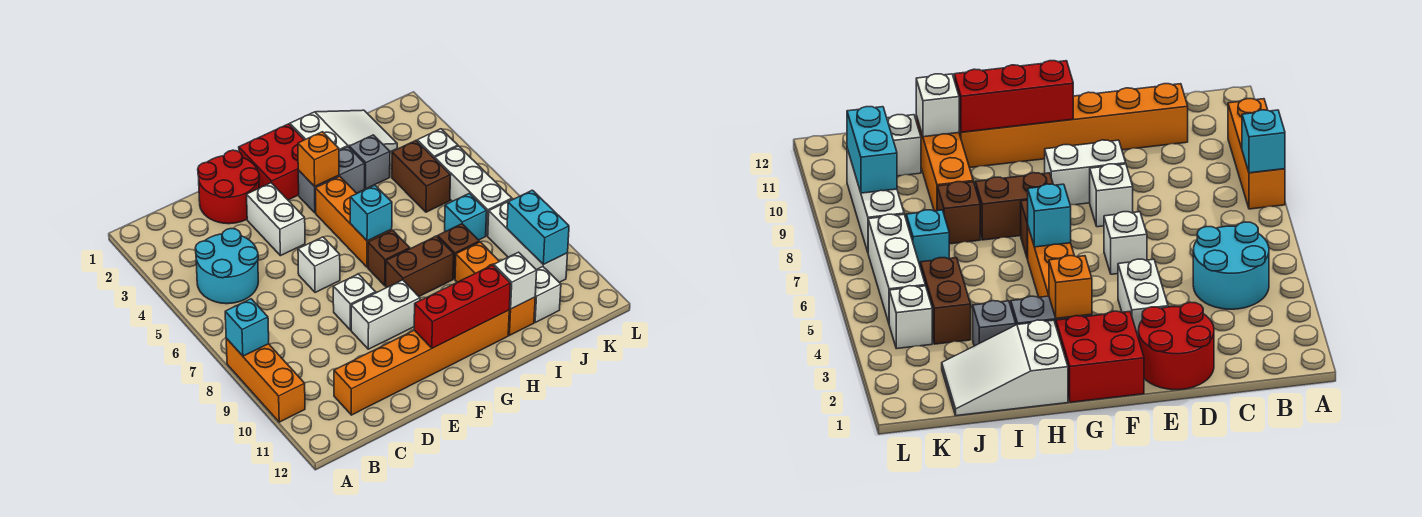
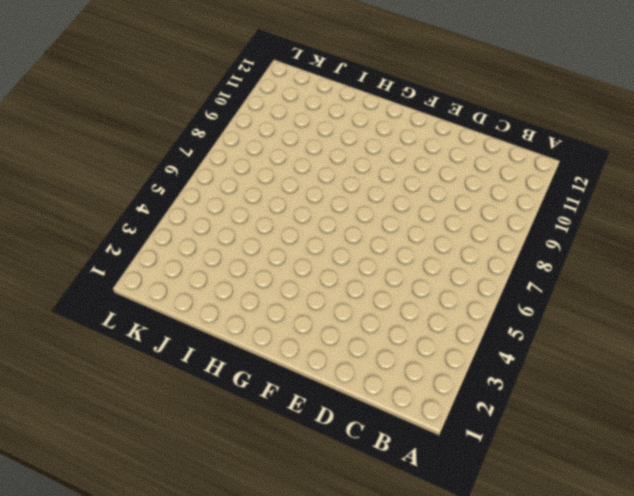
none -> orange brick A8:A10 level 1
none -> cyan round brick B4:C5 level 1
none -> orange brick C11:H11 level 1

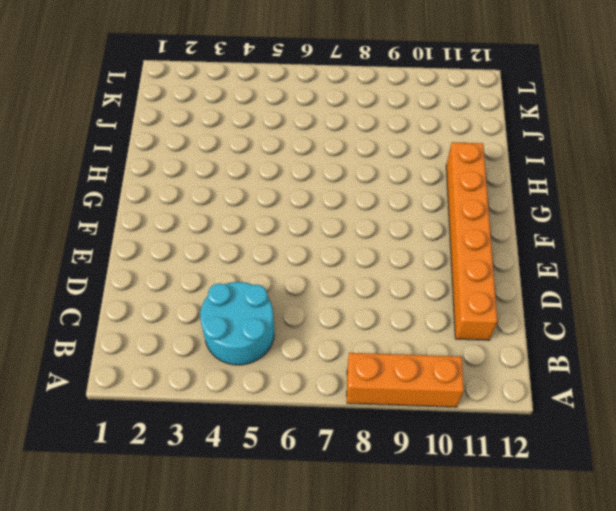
none -> red round brick D1:E2 level 1
none -> white brick E3:E4 level 1
none -> white brick E6 level 1

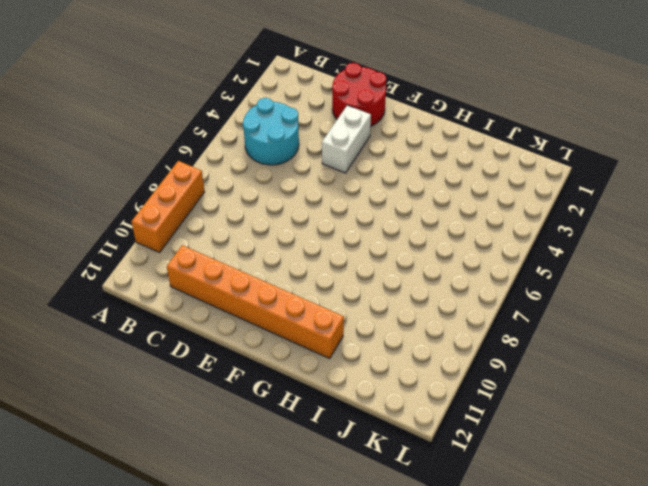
none -> white brick E6 level 1
none -> white brick E8 level 1
none -> white brick E9:F9 level 1

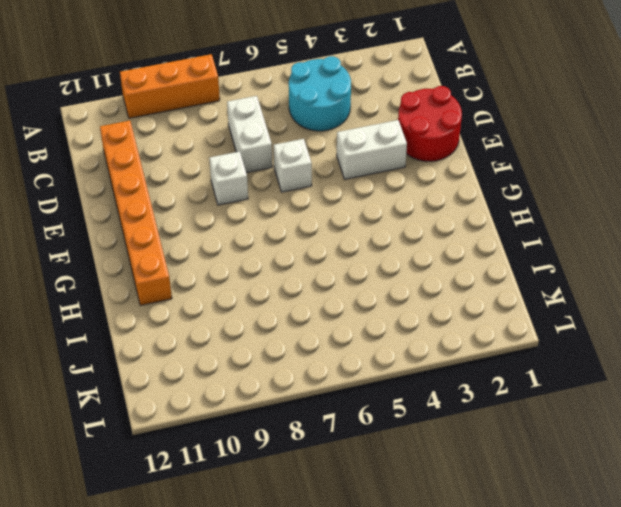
white brick C7:D7 level 1 -> white brick E9:F9 level 1
none -> red brick F1:G2 level 1
none -> grey brick G3:H3 level 1
none -> orange brick G4:G6 level 1

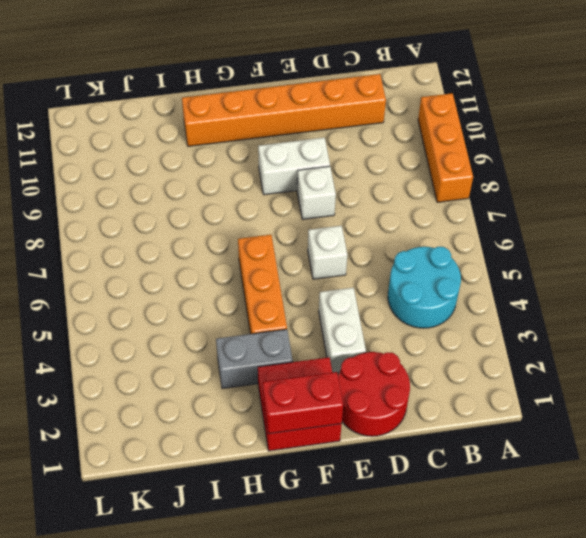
red brick F1:G1 level 2 -> none
none -> brown brick G7 level 1
none -> brown brick G8:H8 level 1
none -> white slope H1:J2 level 1 top H

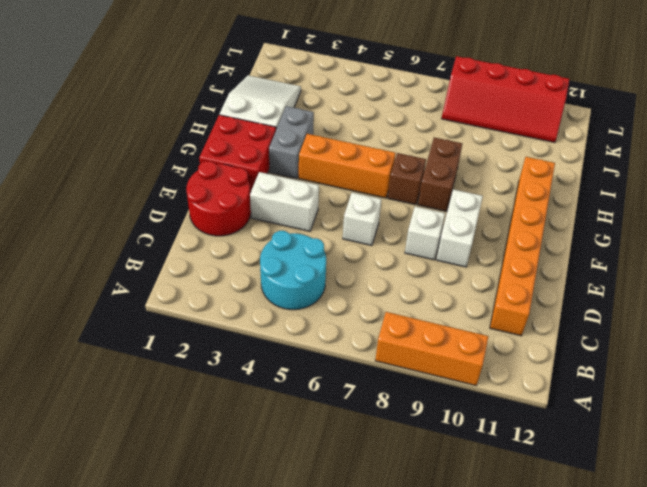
red slope K8:L11 level 1 top L -> white brick K8:K10 level 1
none -> grey brick I3 level 1
none -> brown brick I8 level 1
none -> orange brick I9:I11 level 1

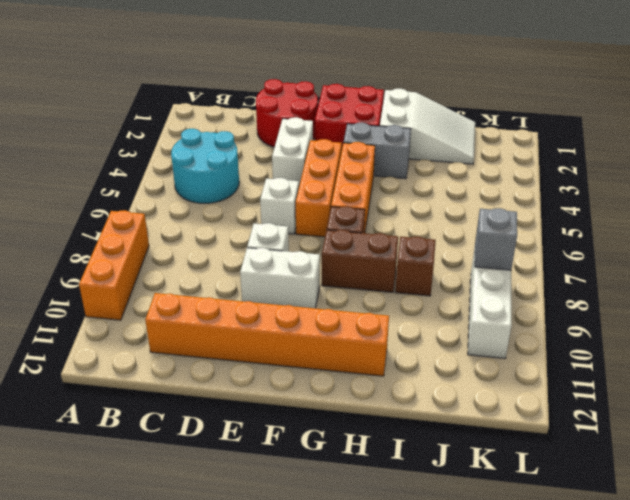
orange brick F4:F6 level 1 -> orange brick I9:I11 level 1
grey brick K8 level 2 -> grey brick I3 level 1
none -> brown brick J4:J5 level 1
none -> cyan brick J7 level 1
none -> white brick J11 level 1

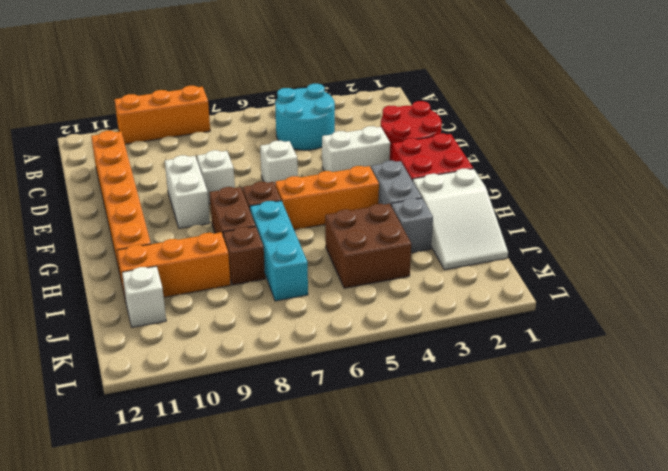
cyan brick H7:J7 level 1 -> cyan brick J7 level 1
brown brick I4:J5 level 1 -> brown brick J4:J5 level 1
none -> white brick K4 level 1
none -> white brick K5:K7 level 1
none -> white brick K8:K10 level 1

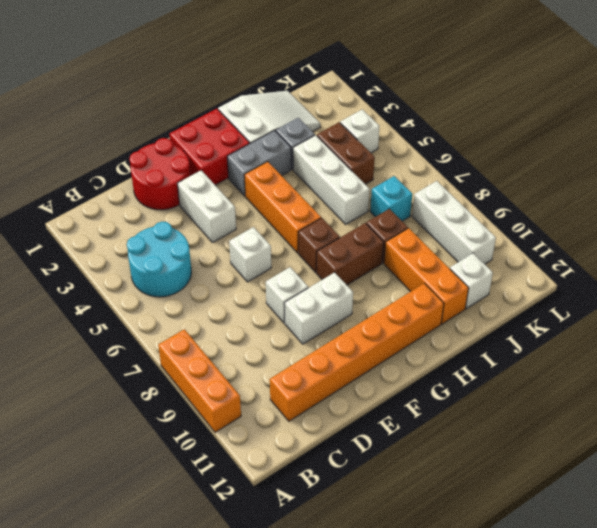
white brick I4:I6 level 1 -> white brick K5:K7 level 1
none -> cyan brick A8 level 2
none -> red brick F11:H11 level 2
none -> orange brick G3 level 2

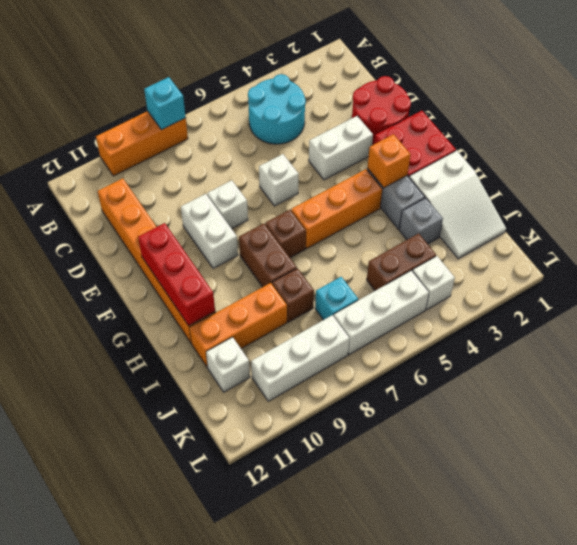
none -> cyan brick G6 level 2
none -> white brick I11 level 2
none -> cyan brick K9:K10 level 2

